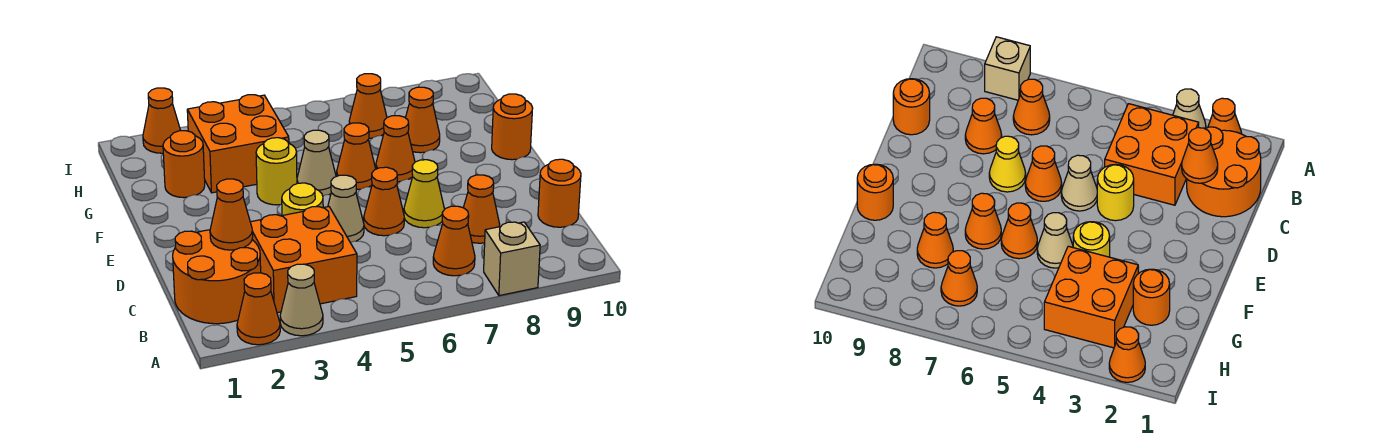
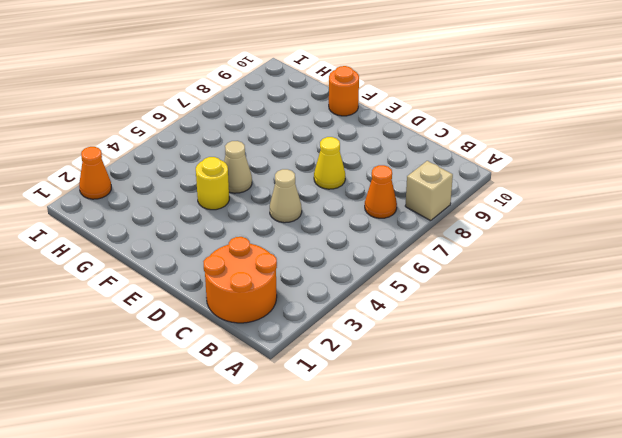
none -> orange cone A2 level 1
none -> tan cone A3 level 1
none -> orange brick B3:C4 level 1

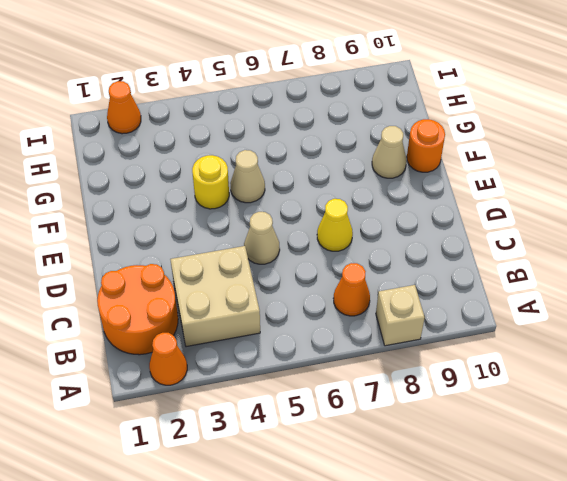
tan brick B3:C4 level 1 -> orange brick B3:C4 level 1
tan cone F9 level 1 -> tan cone A3 level 1
none -> orange cone C8 level 1
none -> orange round brick C10 level 1
none -> yellow round brick D4 level 1

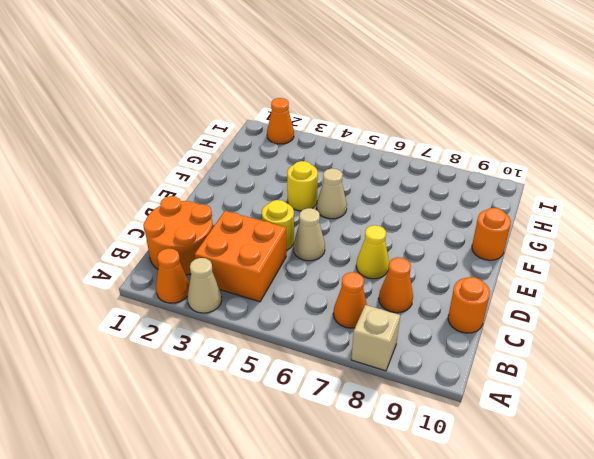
none -> orange cone D6 level 1
none -> orange cone F6 level 1
none -> orange cone F7 level 1

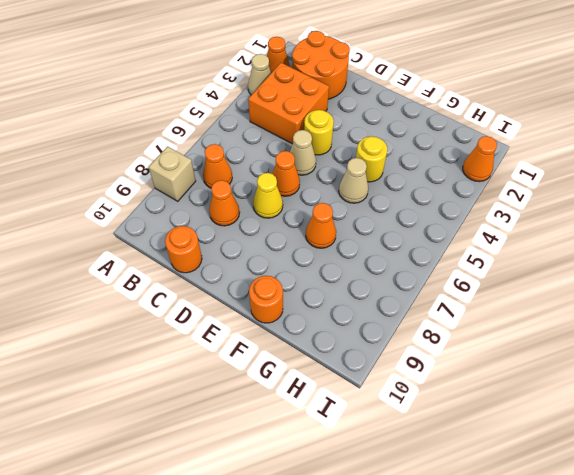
none -> orange cone F6 level 1
none -> orange round brick G2 level 1
none -> orange brick G3:H4 level 1

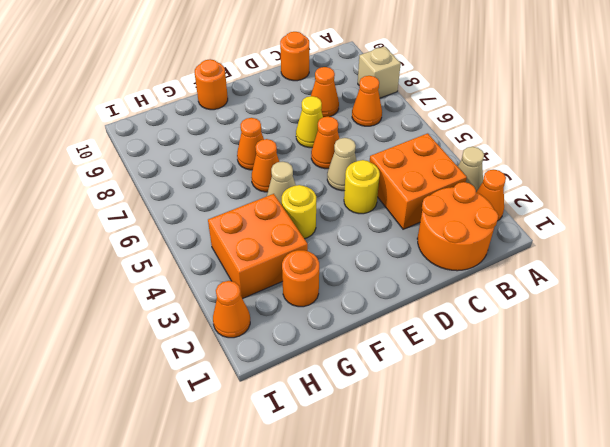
none -> orange cone G8 level 1
none -> orange cone H7 level 1
none -> orange cone C2 level 2

